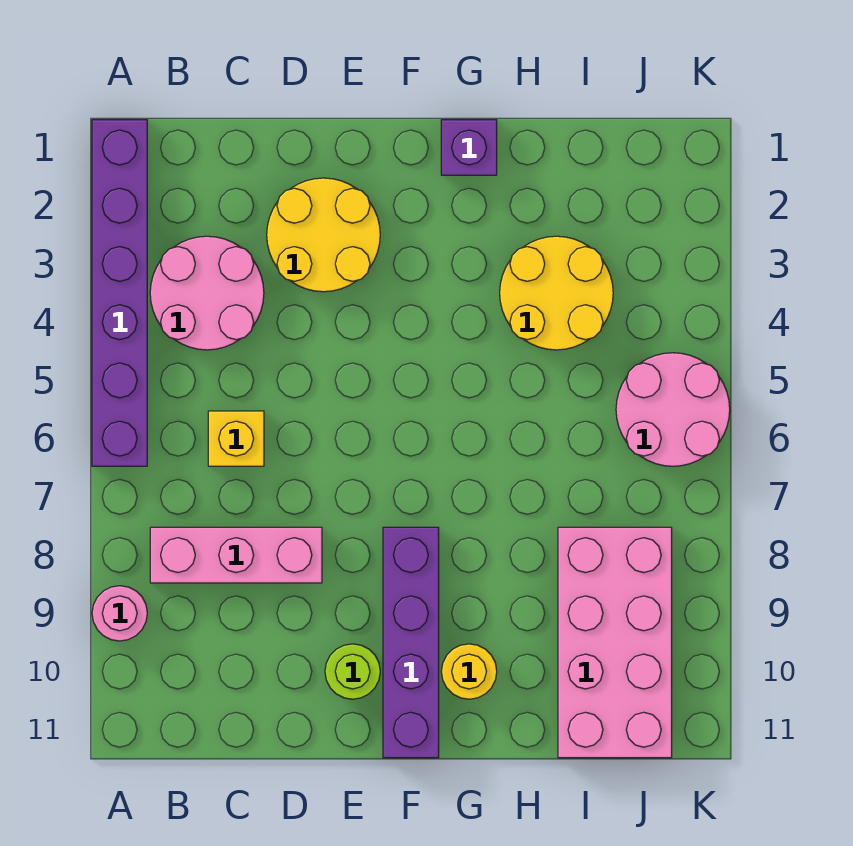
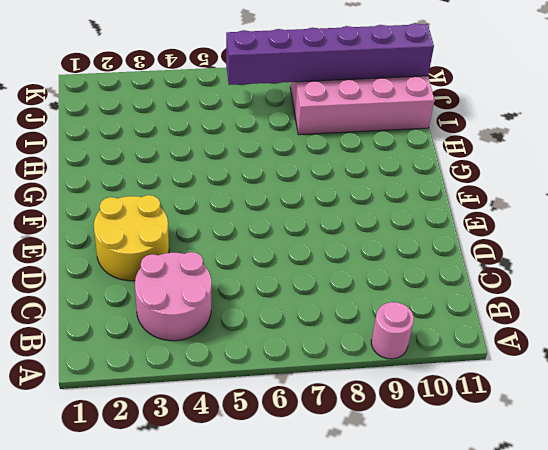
purple brick J6:J11 level 2 -> purple brick A1:A6 level 1
none -> pink brick B8:D8 level 1
none -> yellow brick C6 level 1
none -> lime round brick E10 level 1

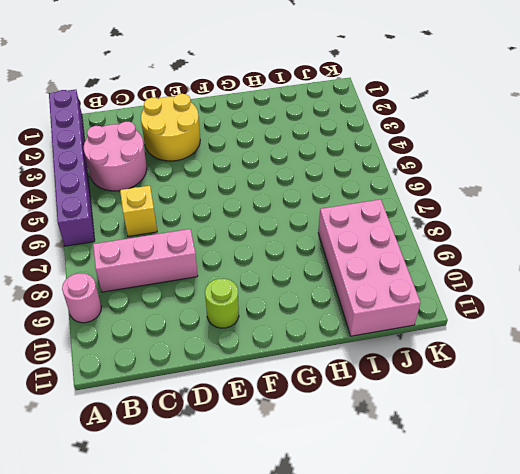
none -> purple brick F8:F11 level 1
none -> purple brick G1 level 1
none -> yellow round brick G10 level 1

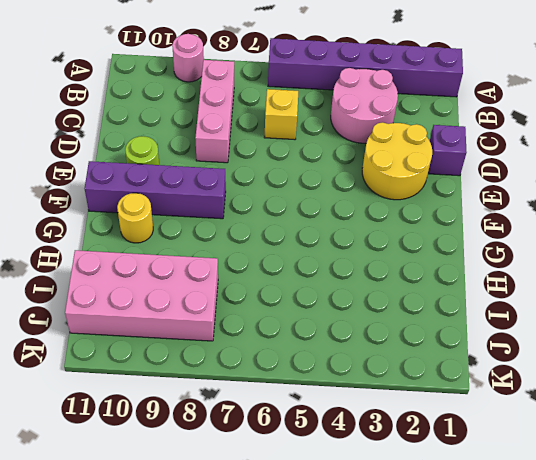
purple brick D1 level 1 -> purple brick G1 level 1
none -> yellow round brick H3:I4 level 1
none -> pink round brick J5:K6 level 1

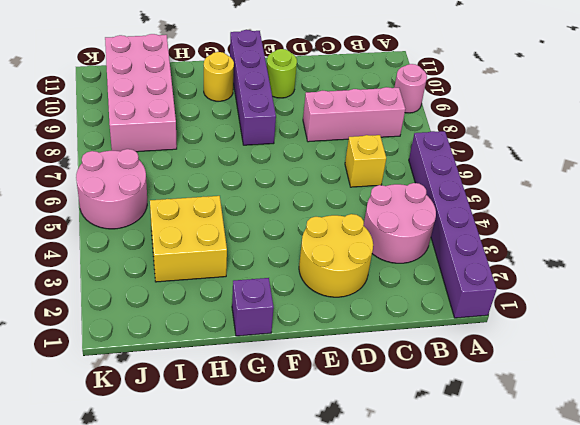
yellow brick H3:I4 level 1 -> yellow round brick H3:I4 level 1

